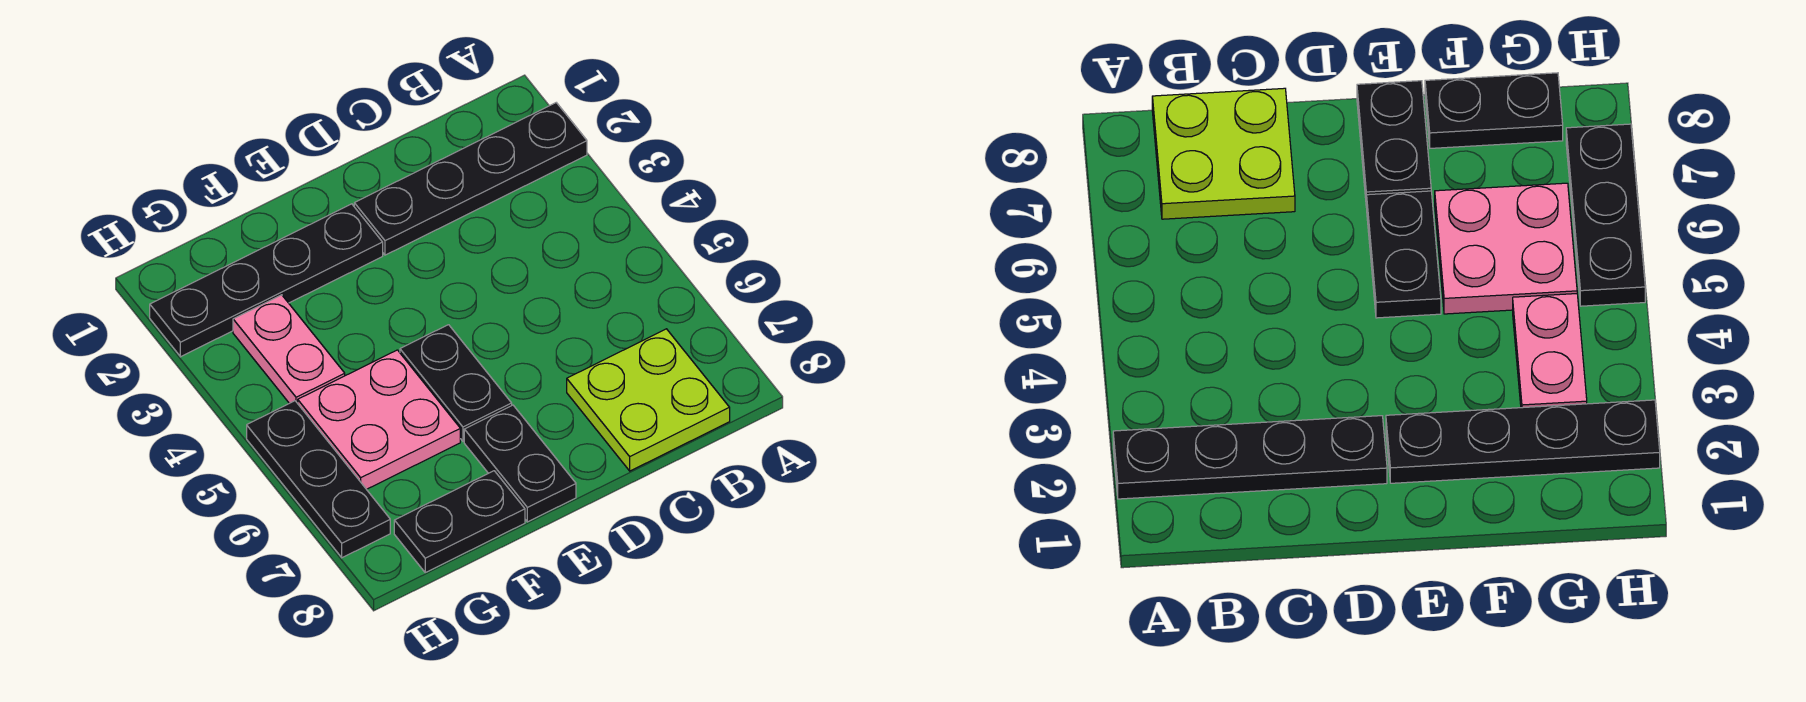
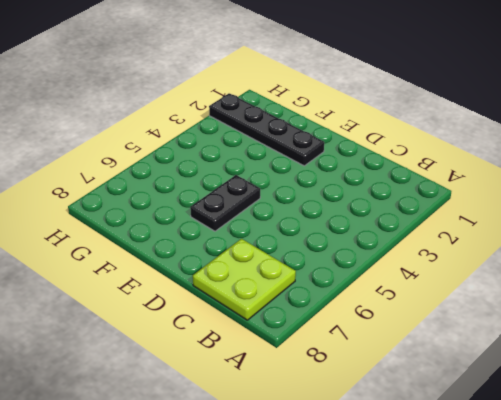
none -> black plate A2:D2 level 1
none -> black plate E7:E8 level 1

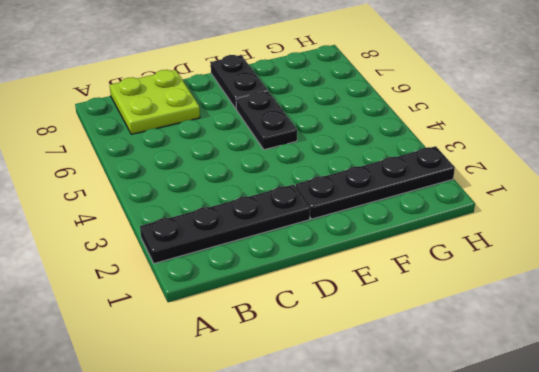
none -> pink plate F5:G6 level 1
none -> black plate F8:G8 level 1

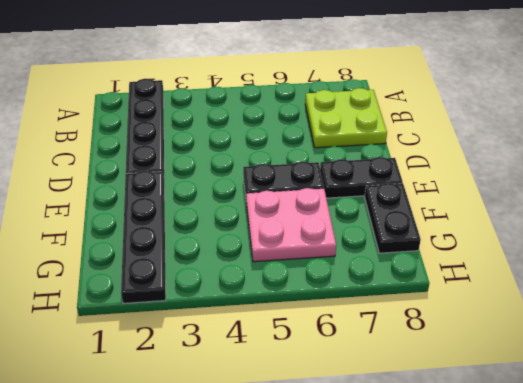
none -> pink plate G3:G4 level 1
none -> black plate H5:H7 level 1

